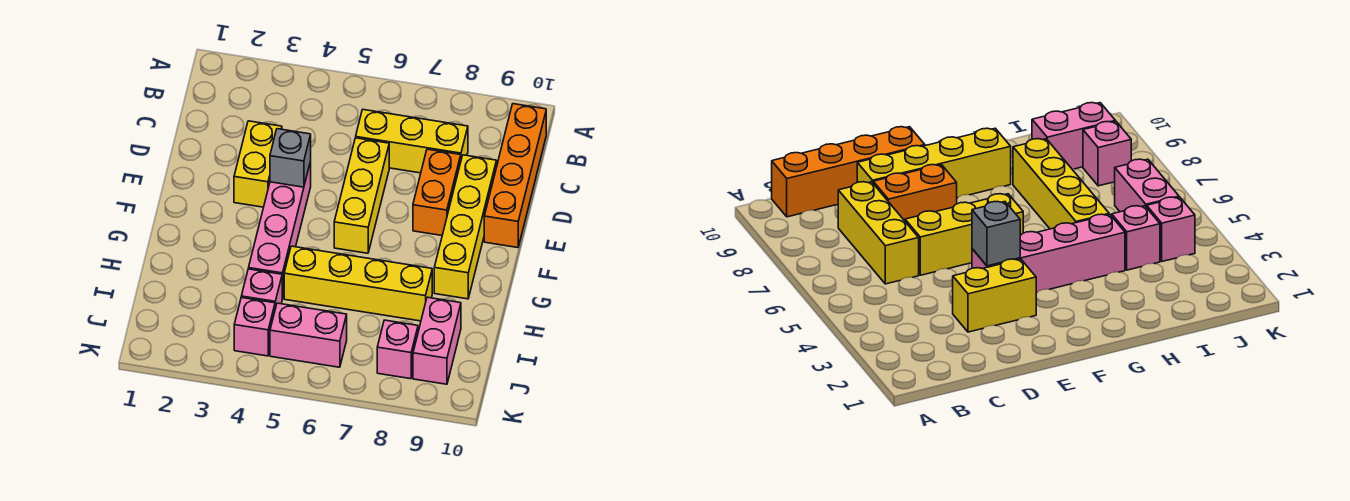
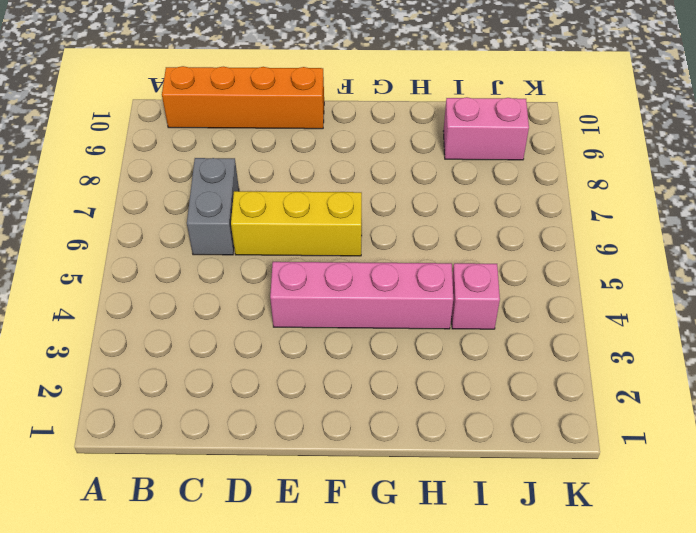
grey brick C6:C7 level 1 -> yellow brick C6:C8 level 1
none -> yellow brick D3:E3 level 1
none -> orange brick D8:E8 level 1
none -> yellow brick D9:G9 level 1

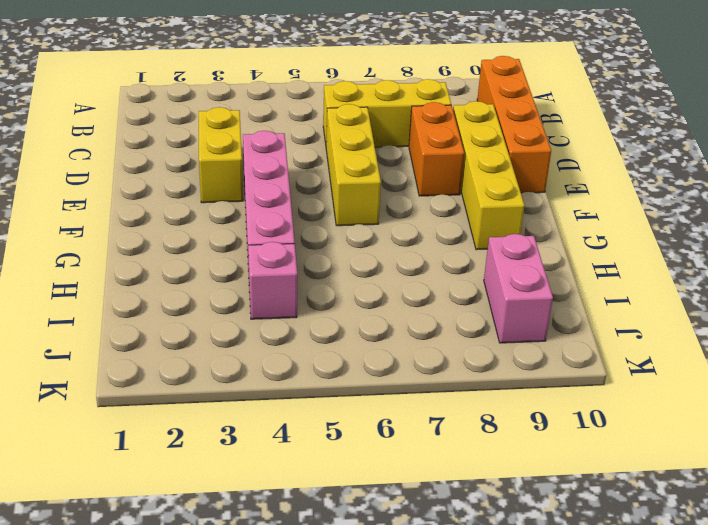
none -> yellow brick H5:H8 level 1
none -> pink brick J4 level 1
none -> pink brick J5:J6 level 1

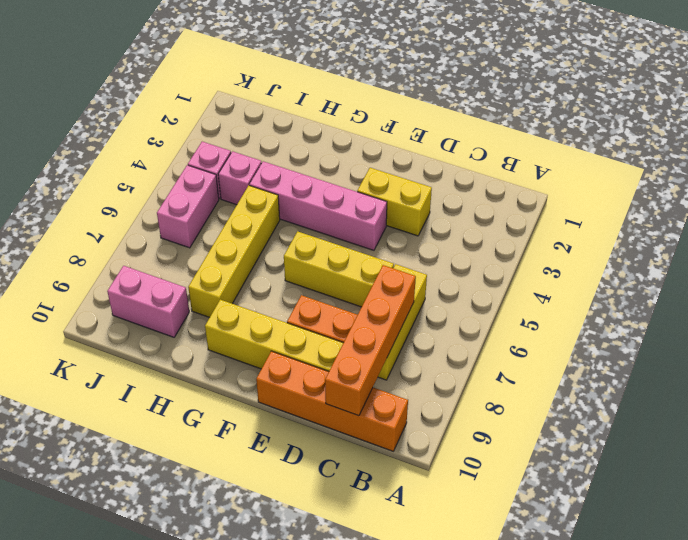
orange brick C7:C10 level 2 -> none
none -> pink brick J8 level 1
none -> grey brick E4 level 2

